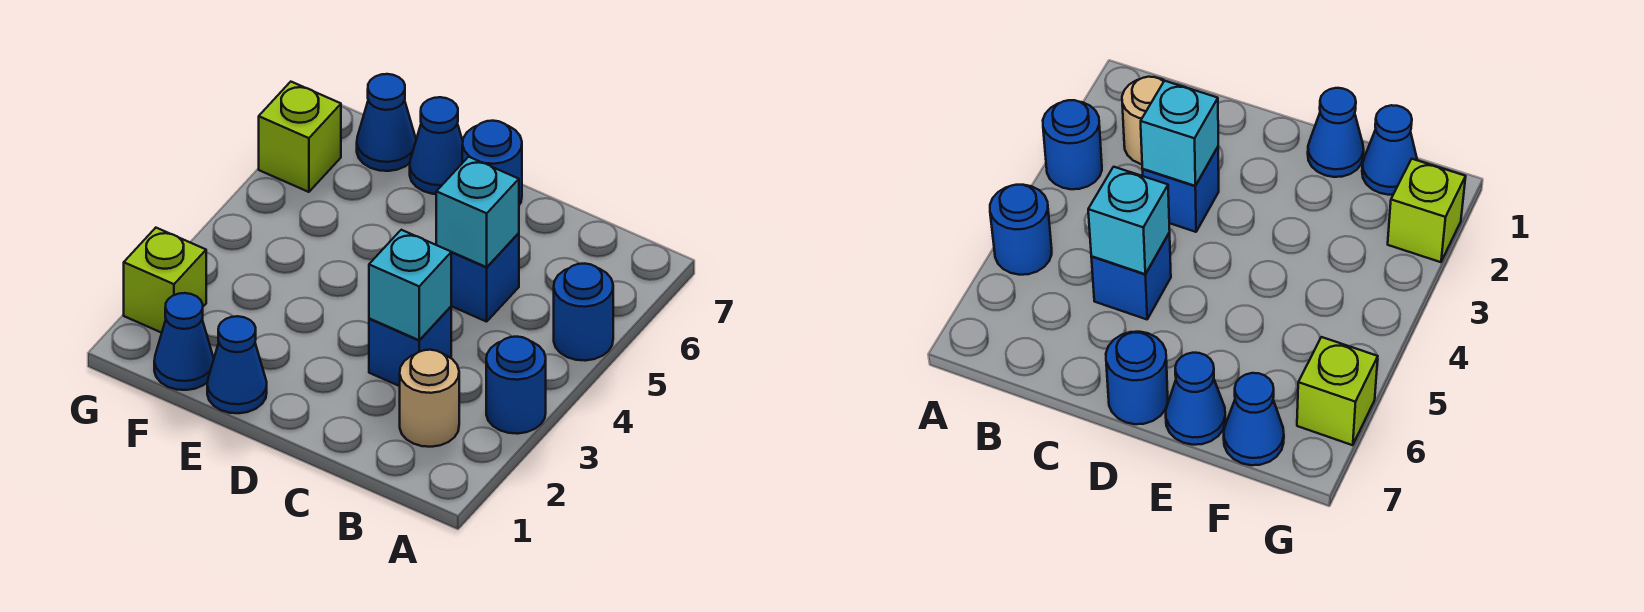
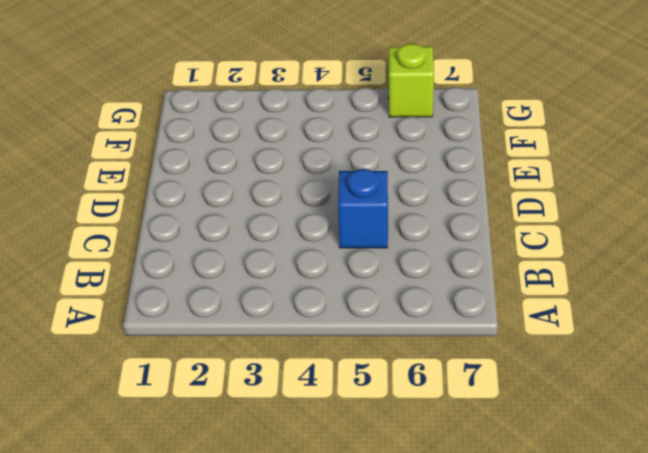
none -> blue round brick A3 level 1
none -> blue round brick A5 level 1
none -> tan round brick B2 level 1

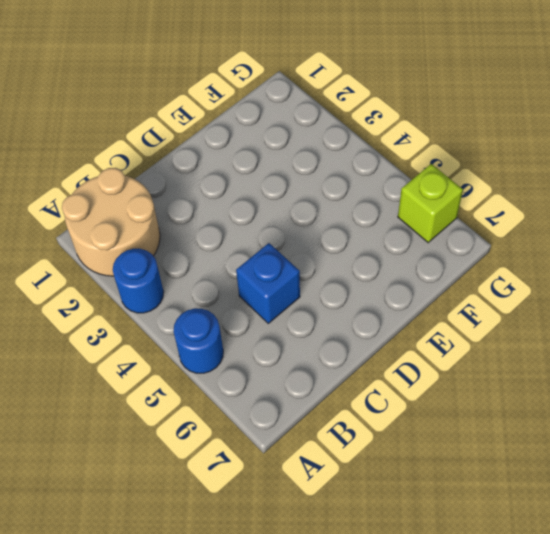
tan round brick A1:B2 level 1 -> tan round brick B2 level 1
none -> blue brick C3 level 1
none -> blue round brick D7 level 1
none -> blue cone E1 level 1

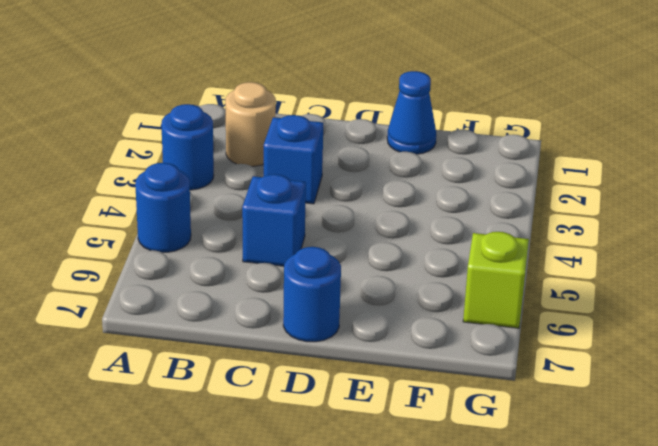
none -> blue cone E7 level 1
none -> blue cone F1 level 1
none -> blue cone F7 level 1

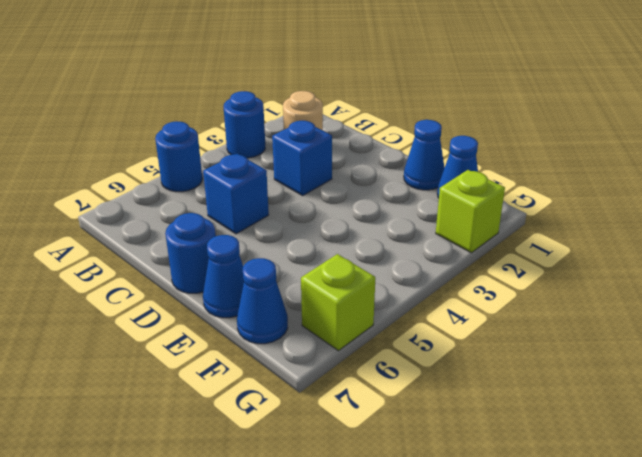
none -> cyan brick C3 level 2
none -> cyan brick C5 level 2

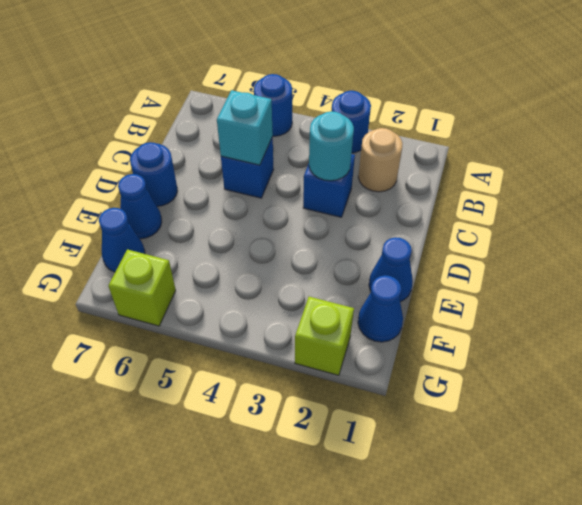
cyan round brick C3 level 2 -> cyan brick C3 level 2

